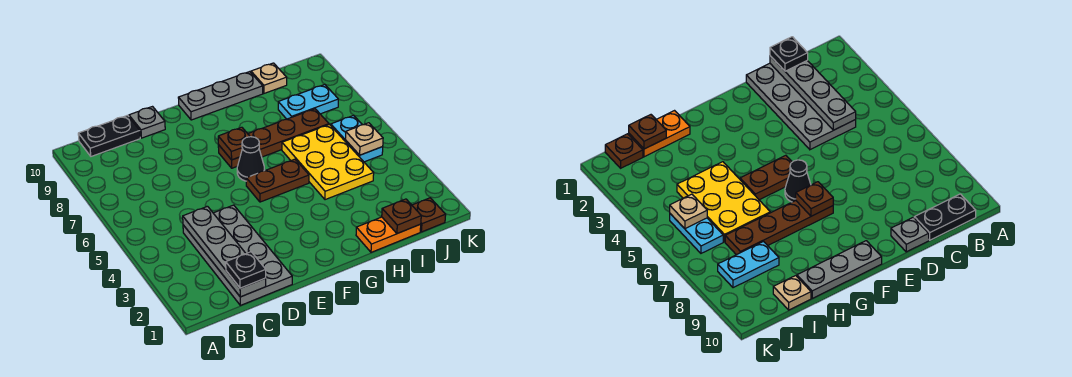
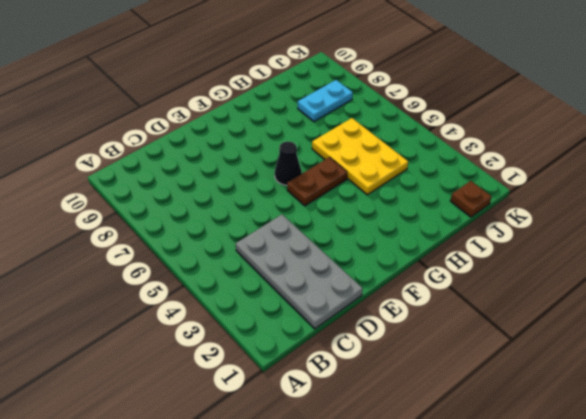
none -> black plate B10:C10 level 1
none -> grey plate D10 level 1
none -> brown plate F7:I7 level 1

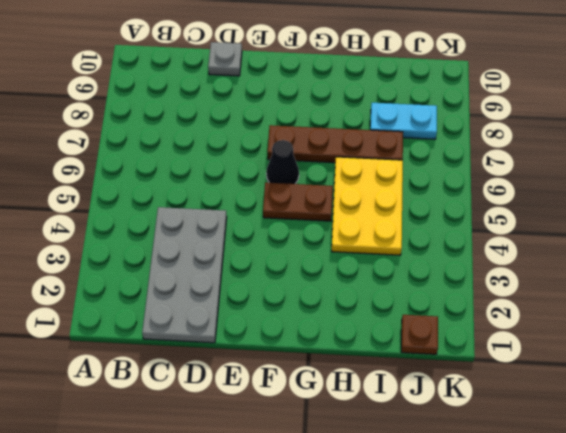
none -> black plate B10:C10 level 1
none -> grey plate F10:H10 level 1
none -> orange plate H1:I1 level 1

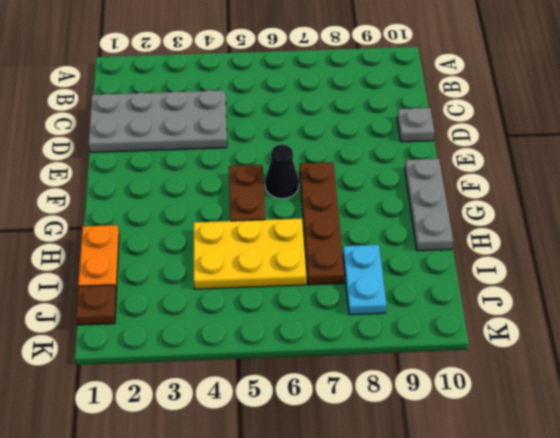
none -> black plate B10:C10 level 1
none -> tan plate I10 level 1
none -> cyan plate J5:J6 level 1

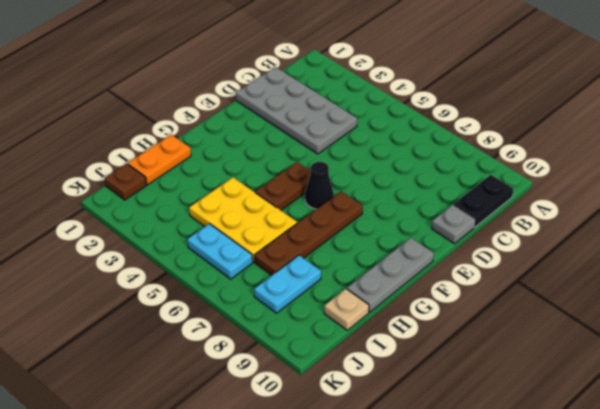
none -> grey plate C1:C4 level 2
none -> brown plate F7 level 2
none -> brown plate I1 level 2

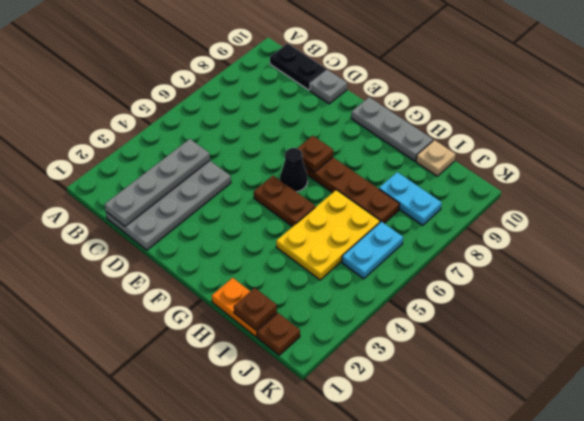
none -> tan plate J5 level 2
none -> black plate C1 level 3

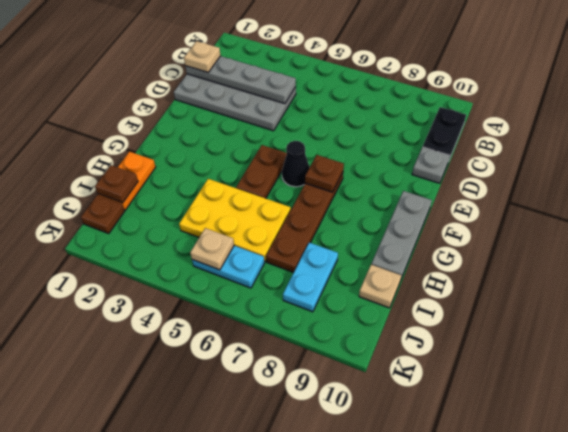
tan plate C1 level 3 -> black plate C1 level 3

